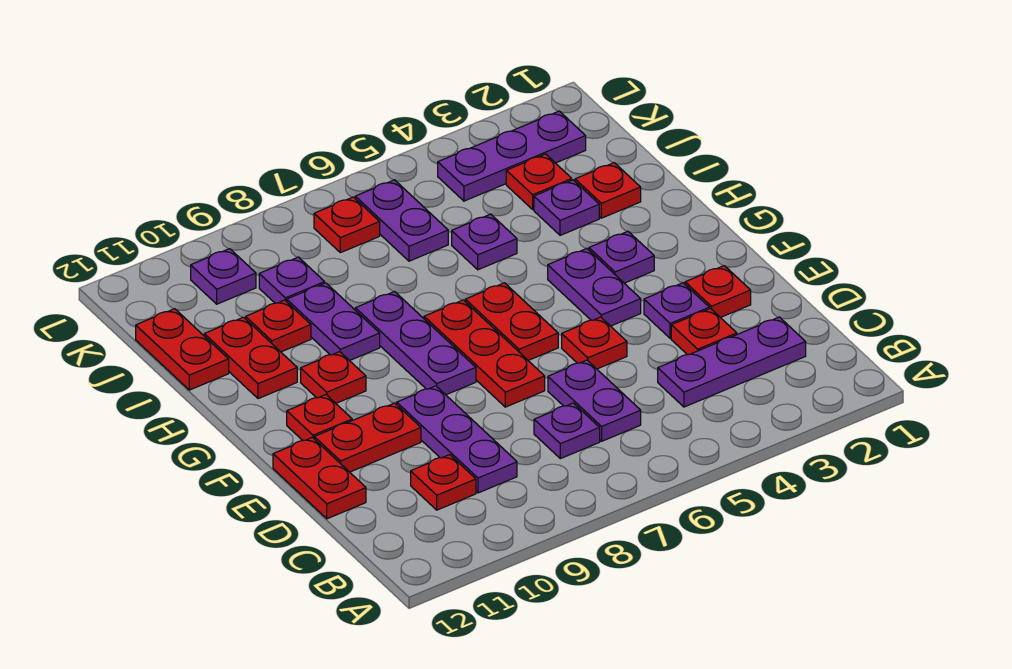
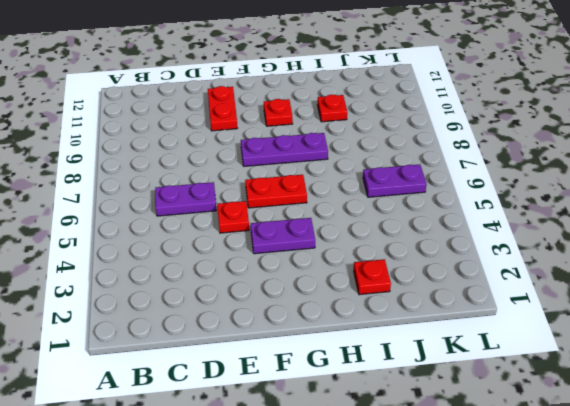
none -> purple plate C2:C4 level 1
none -> purple plate C7 level 1
none -> purple plate C9:E9 level 1
none -> red plate C10 level 1

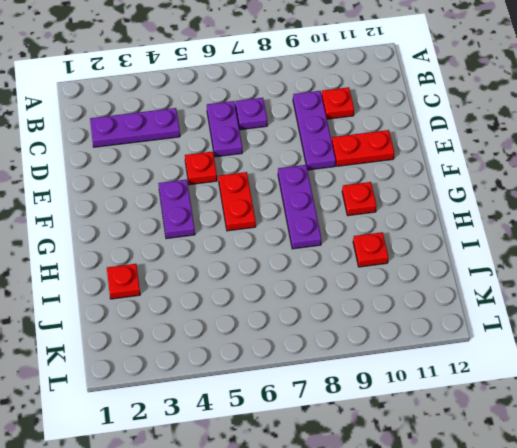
none -> red plate D3 level 1
none -> red plate D12:E12 level 1
none -> red plate E2 level 1
none -> purple plate E3 level 1

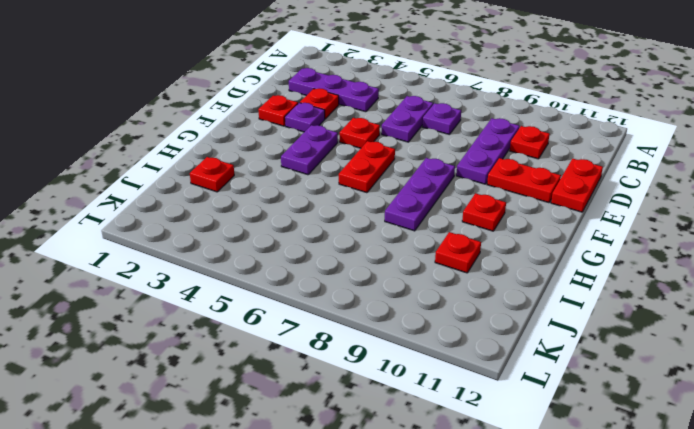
none -> red plate E7:G7 level 1
none -> red plate F11 level 1
none -> purple plate G3 level 1
none -> purple plate H9:I9 level 1

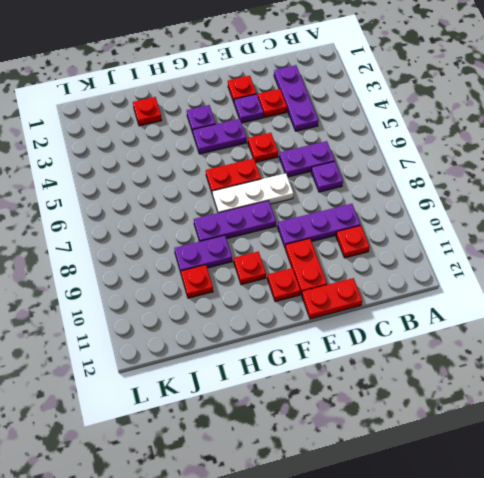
white plate E7:G7 level 1 -> red plate E7:G7 level 1
none -> red plate H11:I11 level 1
none -> purple plate I3 level 1
none -> purple plate I5 level 1
none -> red plate I12:J12 level 1

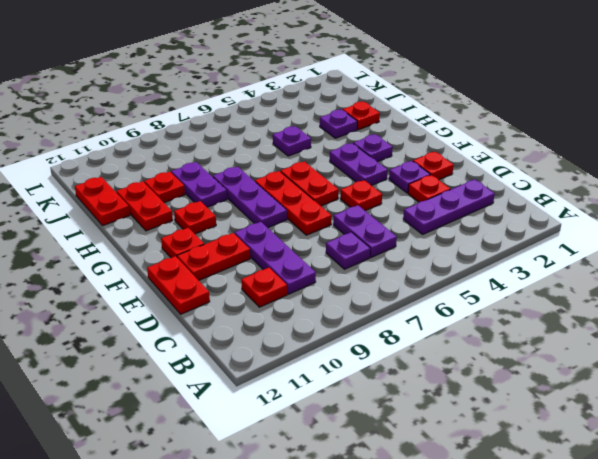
none -> red plate J3 level 1
none -> purple plate J6:K6 level 1
none -> purple plate J9 level 1
none -> purple plate K2:K4 level 1

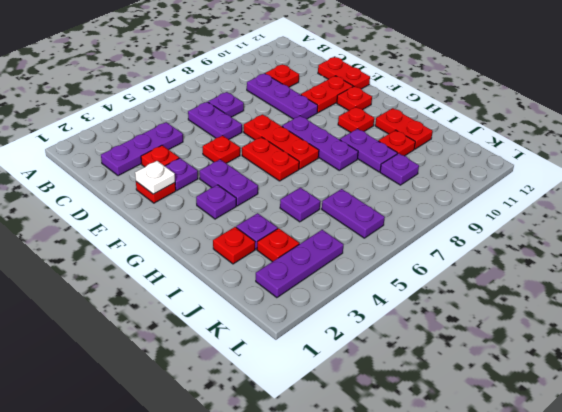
white plate E2 level 2 -> none
none -> red plate I12:J12 level 1
none -> red plate K7 level 1
none -> purple plate K10 level 1

